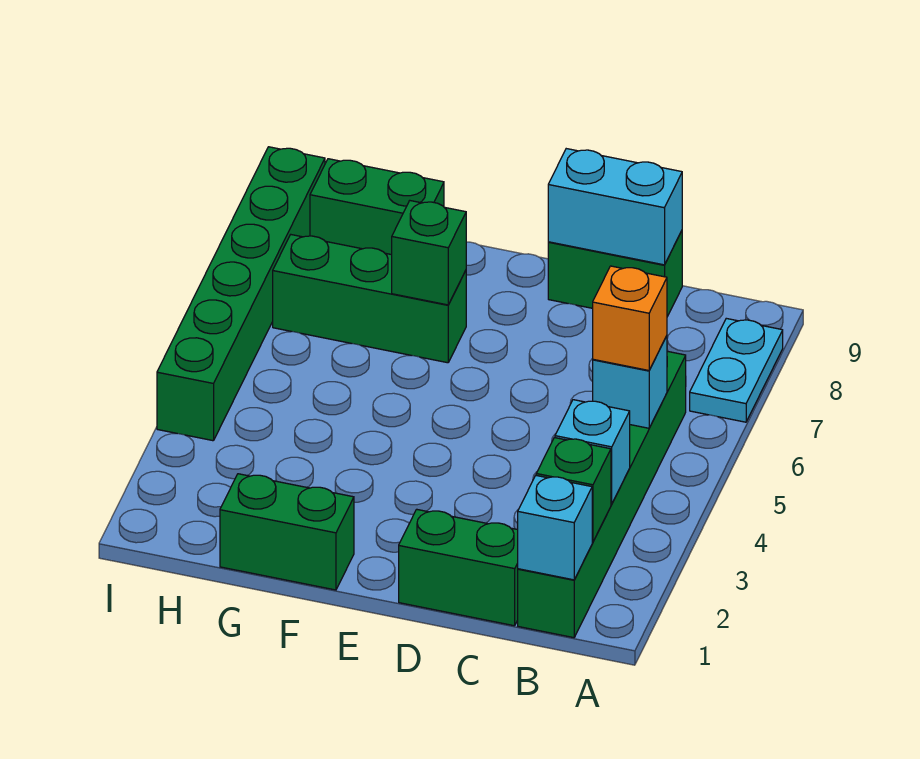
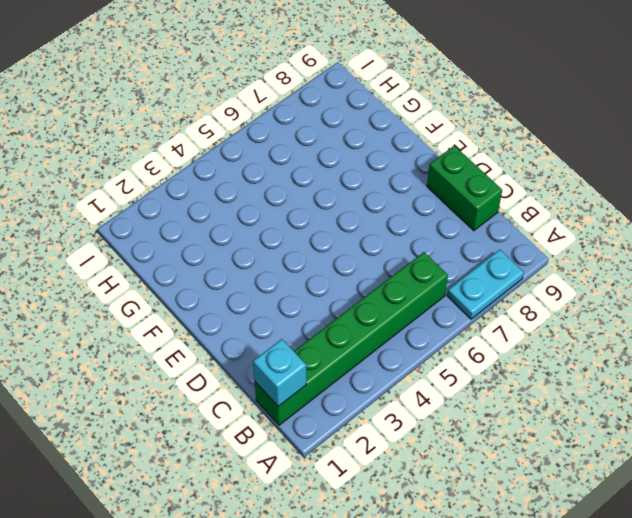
none -> green brick C1:D1 level 1
none -> green brick F1:G1 level 1
none -> green brick F7:H7 level 1

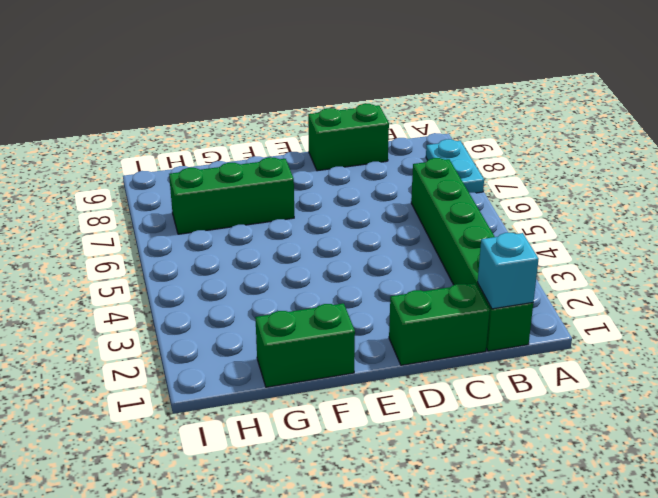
none -> green brick G9:H9 level 1
none -> green brick I4:I9 level 1
none -> green brick B2 level 2

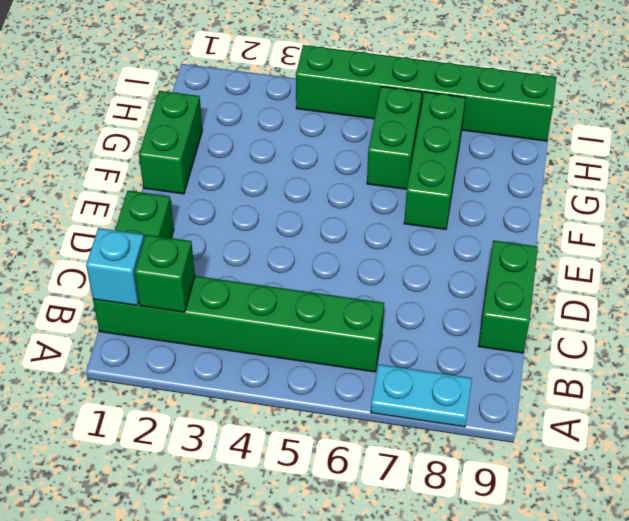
green brick G6:H6 level 1 -> green brick G9:H9 level 1
none -> cyan brick B3 level 2
none -> cyan brick B5 level 2
none -> cyan brick C9:D9 level 2

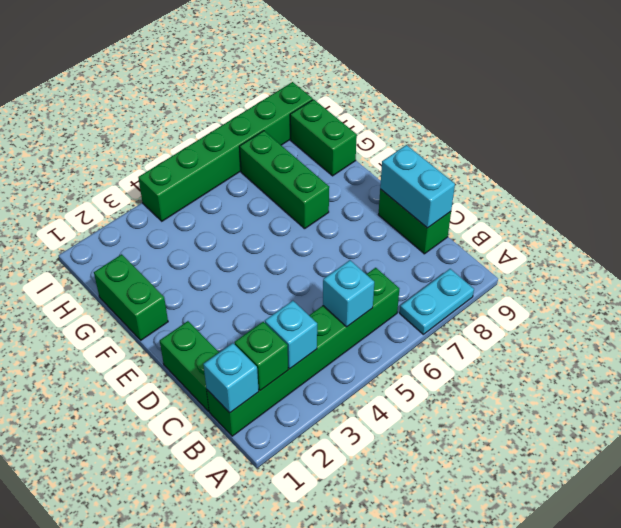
none -> green brick F7 level 2
none -> orange brick B5 level 3

